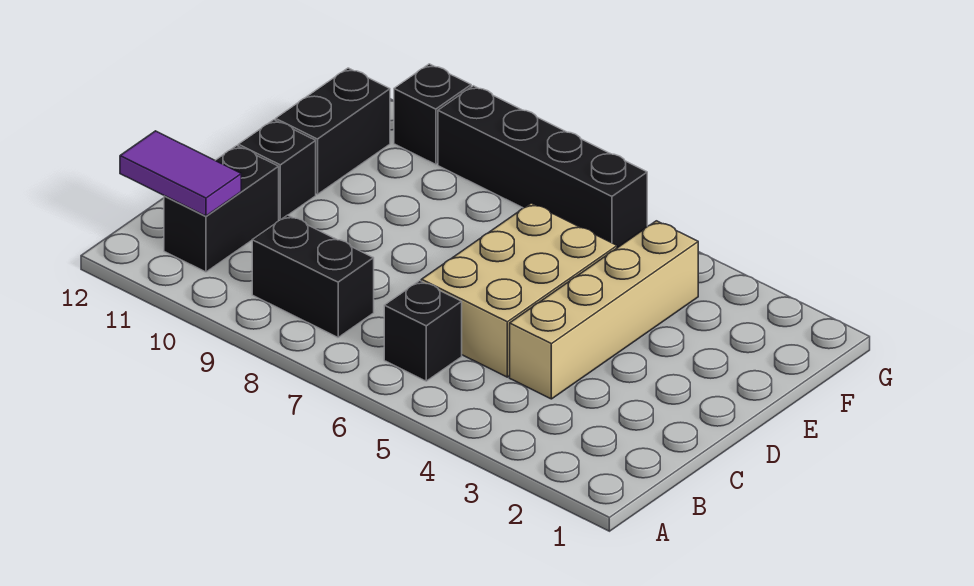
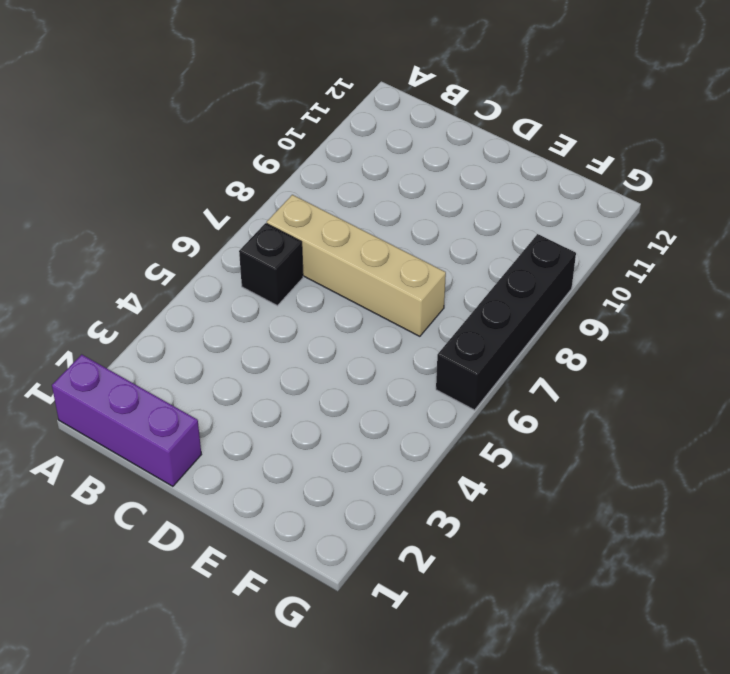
purple brick A1:C1 level 1 -> none
tan brick B7:E7 level 1 -> tan brick C4:F4 level 1
none -> black brick B8:B9 level 1
none -> black brick B11:C11 level 1

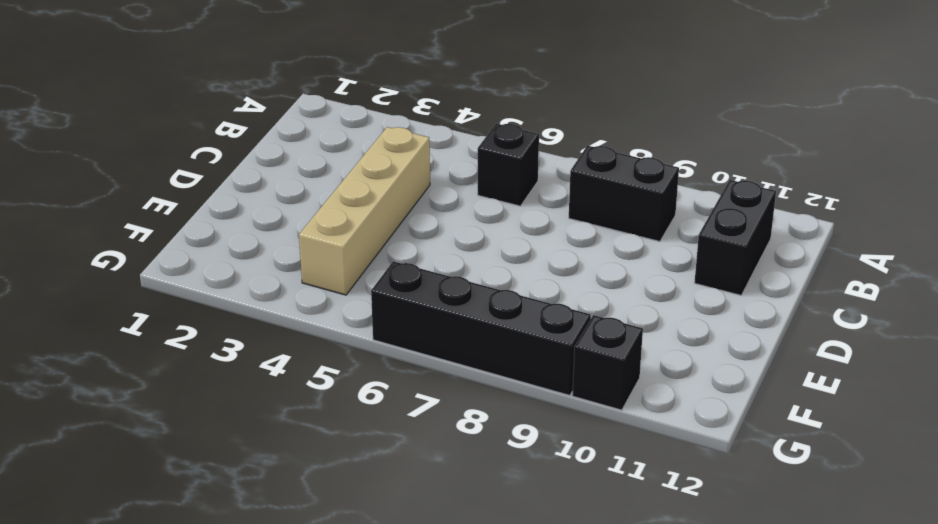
none -> tan brick C5:E6 level 1
none -> black brick D11 level 1

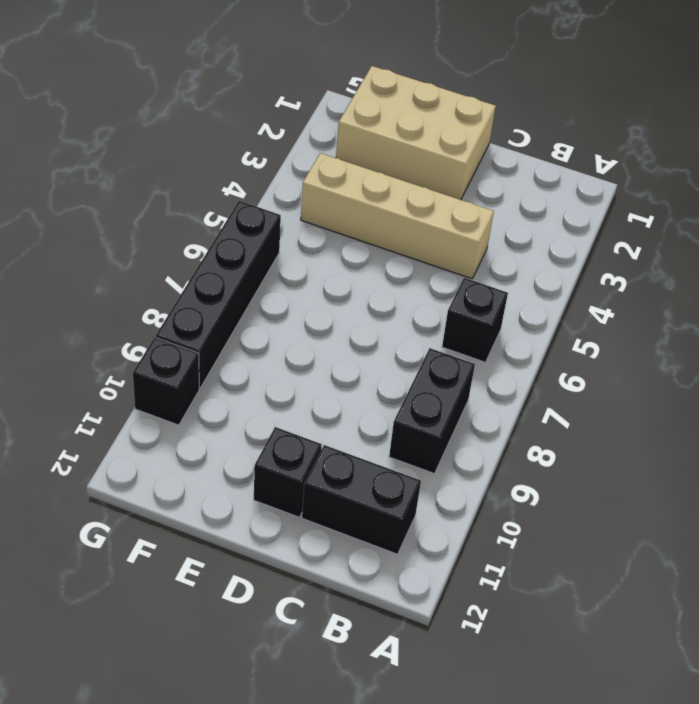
tan brick D1:F2 level 1 -> tan brick C5:E6 level 1
none -> black brick E11:F11 level 1
none -> purple tile B11:B12 level 2

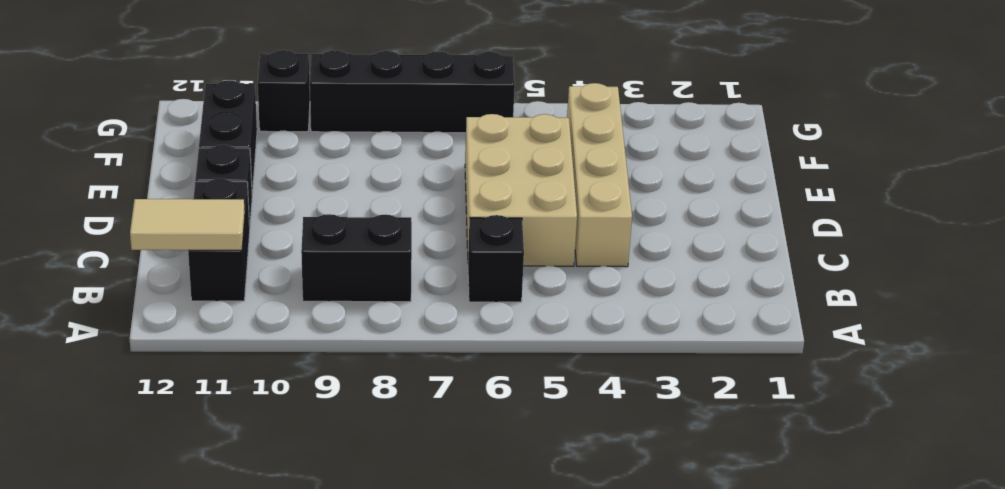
tan tile B11:B12 level 2 -> purple tile B11:B12 level 2

